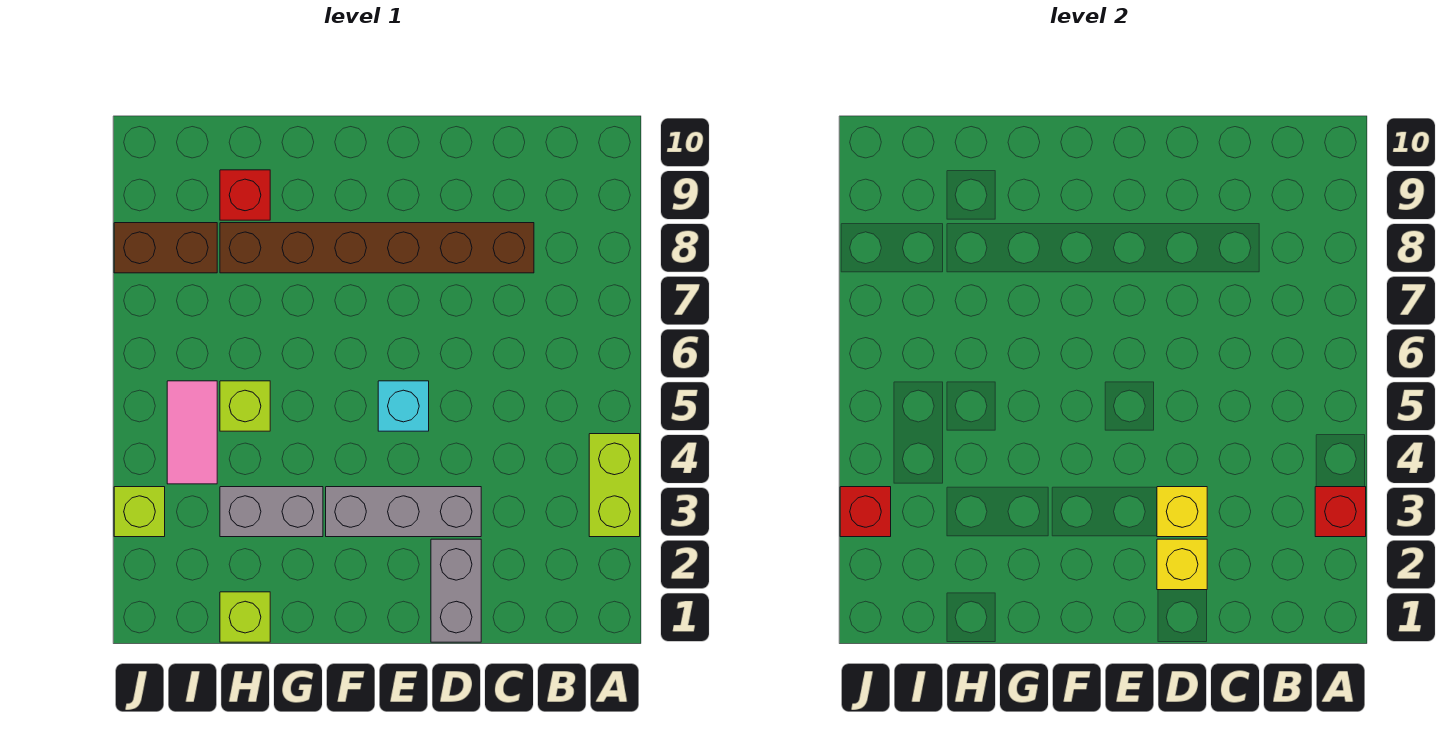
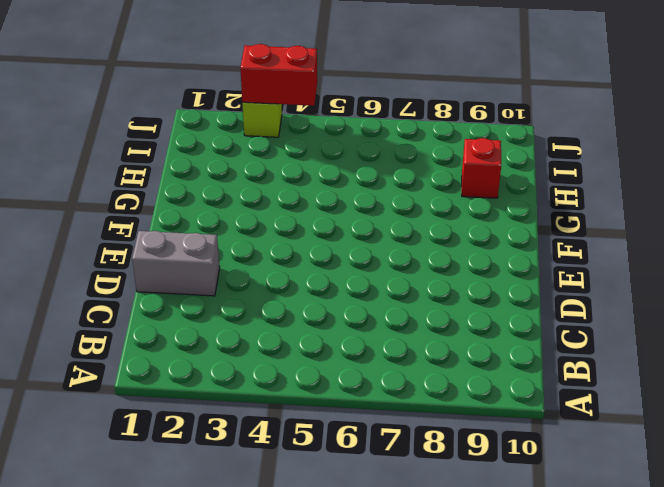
red brick J3:J4 level 2 -> red brick J3 level 2
none -> lime brick A3:A4 level 1
none -> brown brick C8:H8 level 1
none -> grey brick D3:F3 level 1

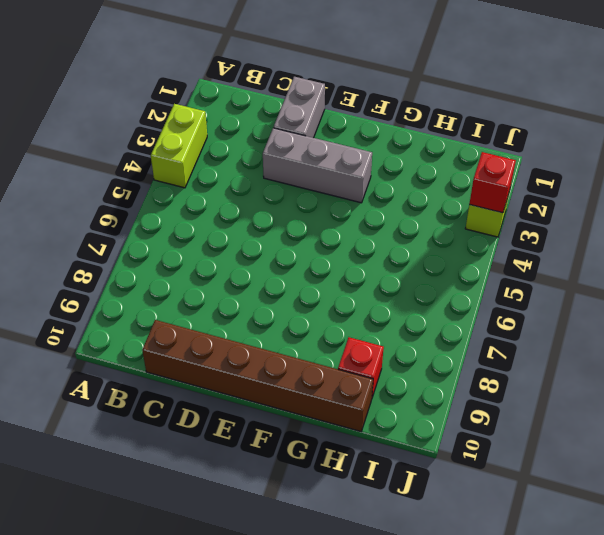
brown brick C10:H10 level 1 -> brown brick C8:H8 level 1
none -> cyan brick E5 level 1
none -> grey brick G3:H3 level 1
none -> lime brick H1 level 1

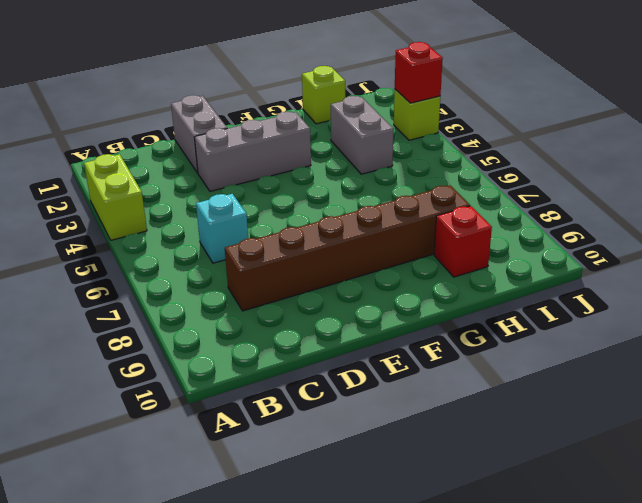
cyan brick C6 level 1 -> cyan brick E5 level 1
grey brick H3:H4 level 1 -> grey brick G3:H3 level 1
none -> lime brick H5 level 1
none -> pink tile I4:I5 level 1
none -> brown brick I8:J8 level 1

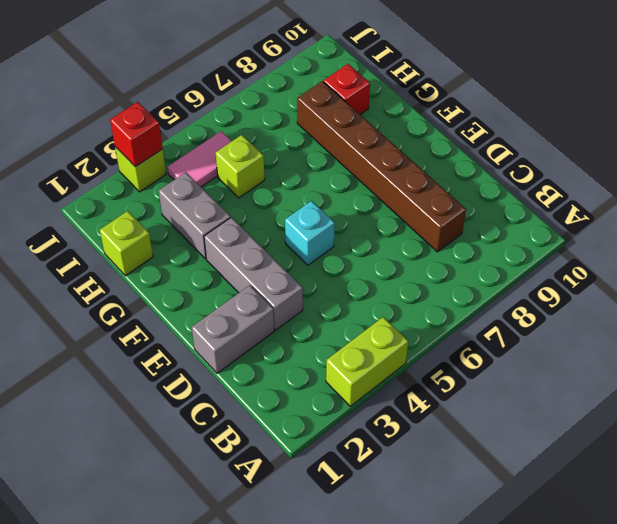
none -> brown brick I8:J8 level 1
none -> red brick A3 level 2
none -> yellow brick D2 level 2

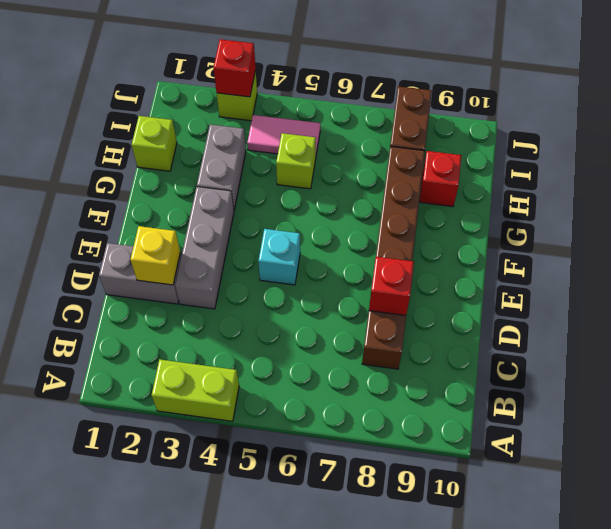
red brick D8 level 2 -> red brick A3 level 2
none -> yellow brick D3 level 2

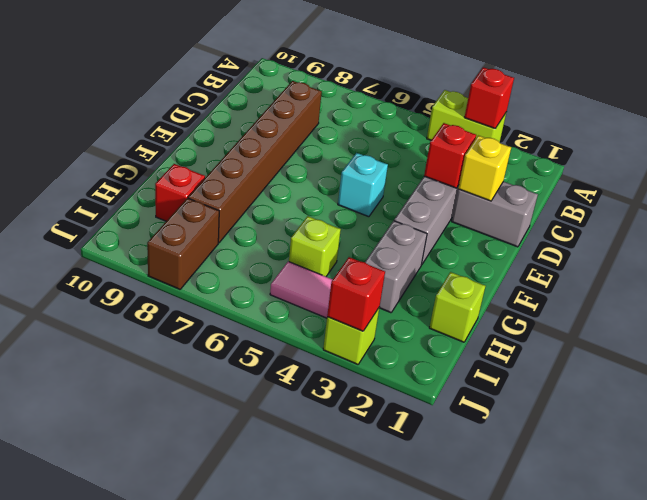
red brick D3 level 2 -> yellow brick D3 level 2

